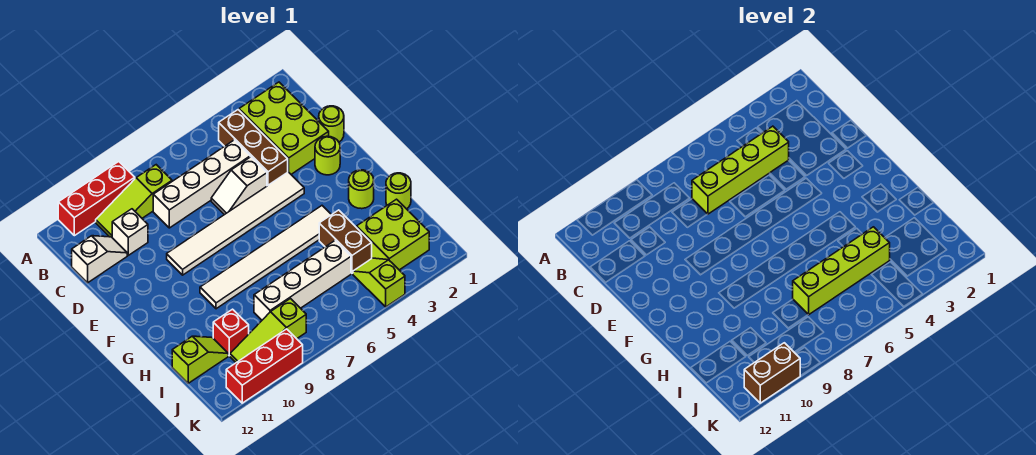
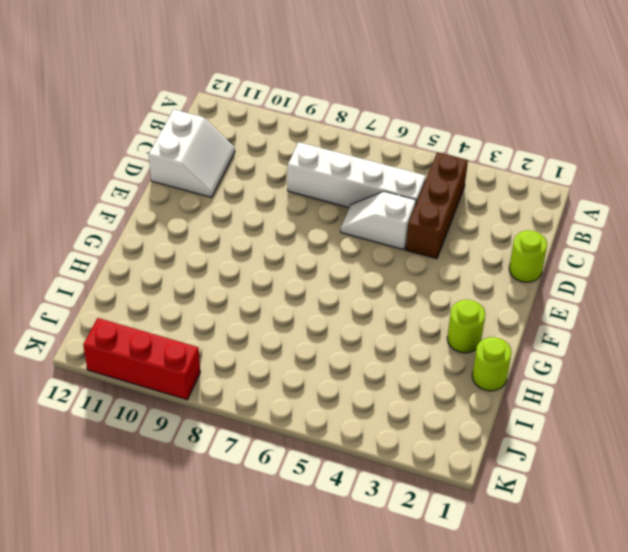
white slope C11:D12 level 1 top 12 -> white slope C11:C12 level 1 top 12
none -> red brick A9:A11 level 1
none -> lime brick B2:D3 level 1
none -> lime slope B8:B10 level 1 top 8

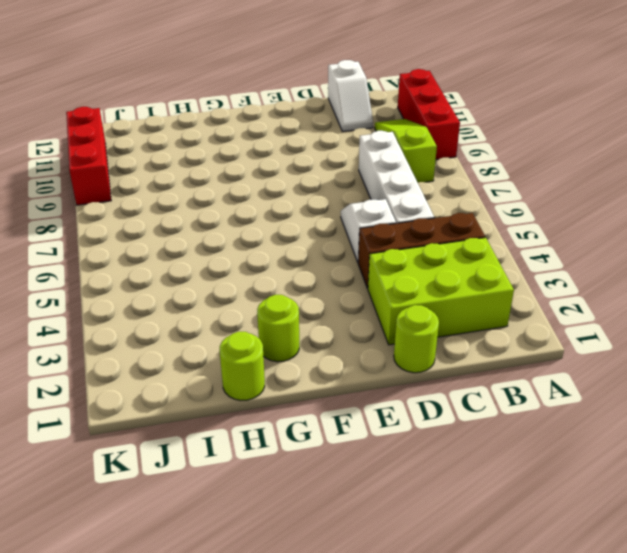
none -> white brick C10 level 1
none -> lime round brick E2 level 1
none -> white tile E4:E9 level 1

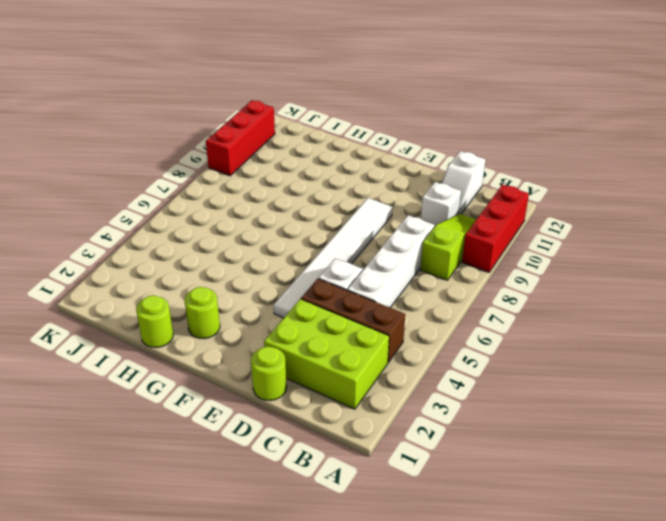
none -> lime round brick E2 level 1
none -> white tile G4:G9 level 1
none -> brown brick H4:I4 level 1

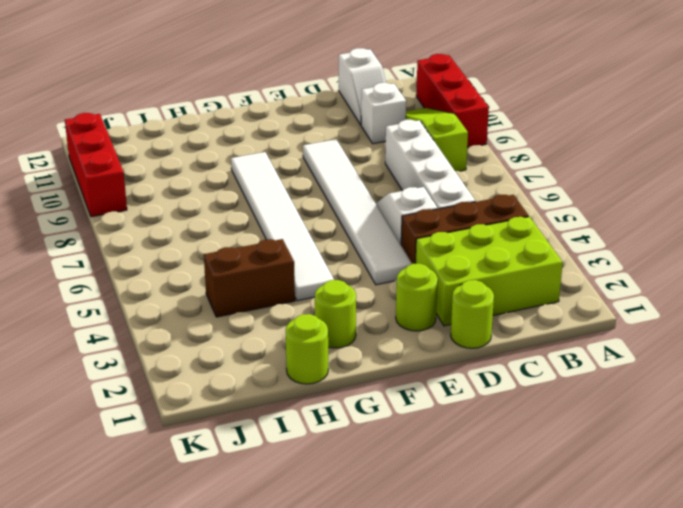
none -> lime brick I2:J3 level 1
none -> white brick I5:I8 level 1
none -> red brick I10 level 1

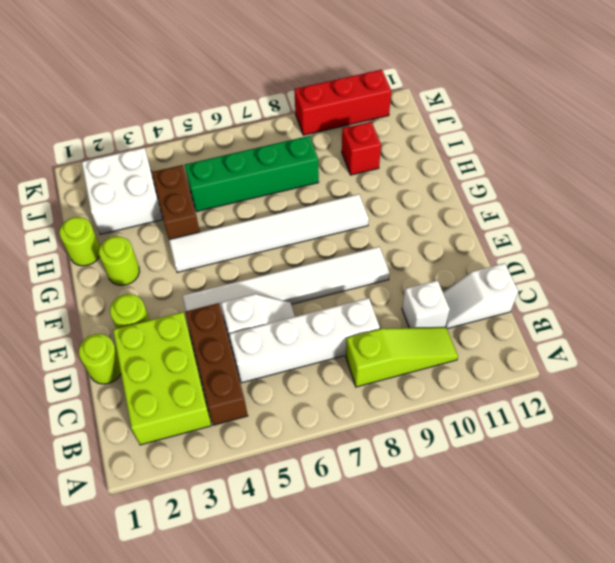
white brick I2:J3 level 1 -> lime brick I2:J3 level 1
green brick I5:I8 level 1 -> white brick I5:I8 level 1
none -> red brick A9:A11 level 1
none -> lime slope I11:I12 level 1 top 12
none -> lime slope J4:K4 level 1 top K

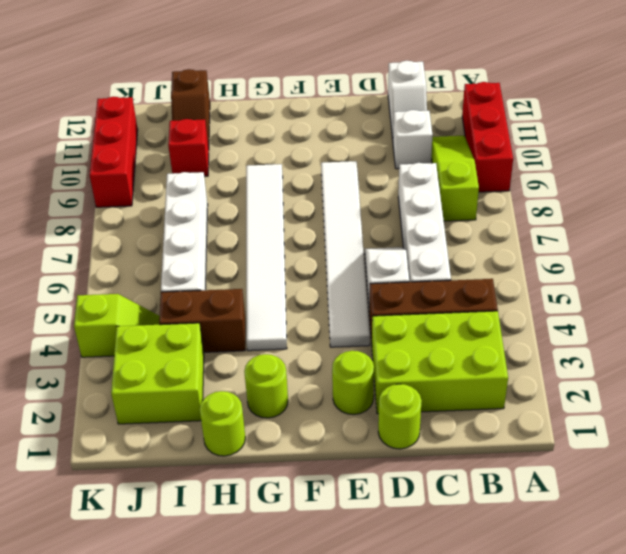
brown slope I11:I12 level 1 top 12 -> lime slope I11:I12 level 1 top 12
none -> lime slope J8:J10 level 1 top 8
none -> lime brick C4:C7 level 2
none -> lime brick I4:I7 level 2

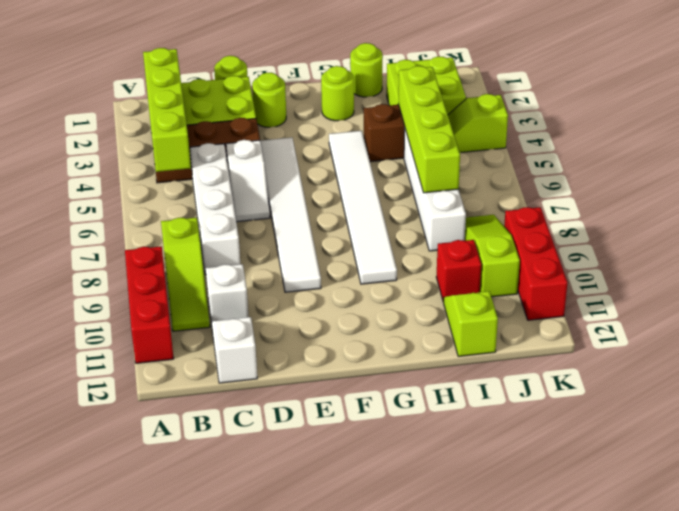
lime brick B2:B5 level 2 -> lime brick C4:C7 level 2
lime slope J8:J10 level 1 top 10 -> lime slope J8:J10 level 1 top 8
none -> brown brick K10:K11 level 2

